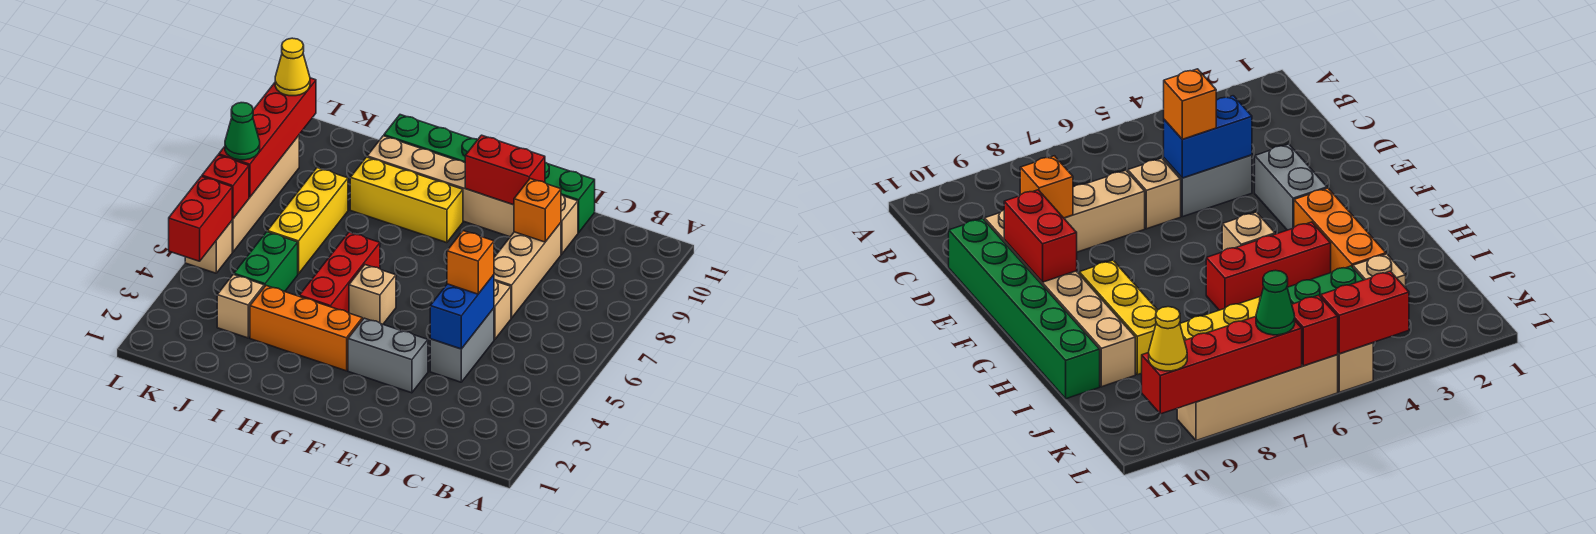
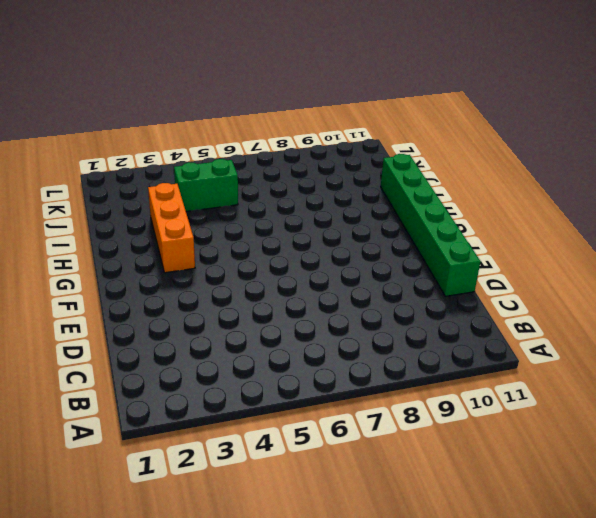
none -> grey brick D4:D5 level 1
none -> tan brick D6 level 1
none -> tan brick D7:D9 level 1

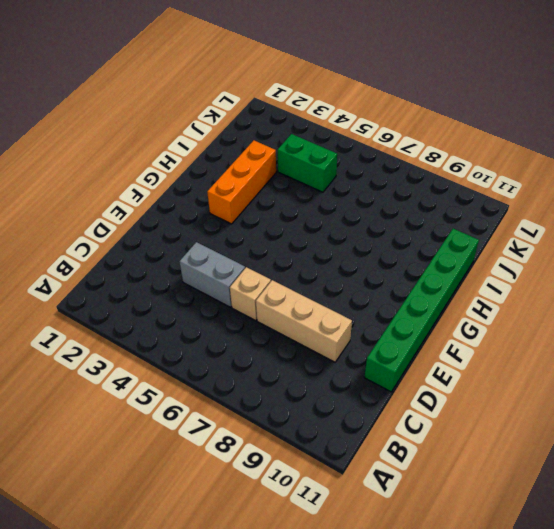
none -> tan brick D10:I10 level 1
none -> grey brick E3:F3 level 1
none -> tan brick G5 level 1

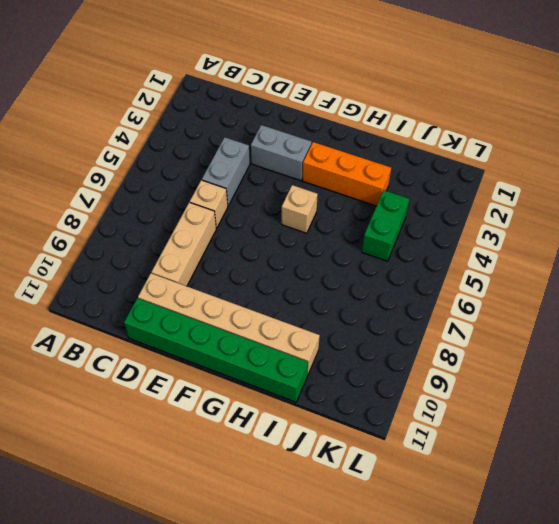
none -> yellow brick G9:I9 level 1
none -> red brick H4:H6 level 1
none -> tan brick J3 level 1

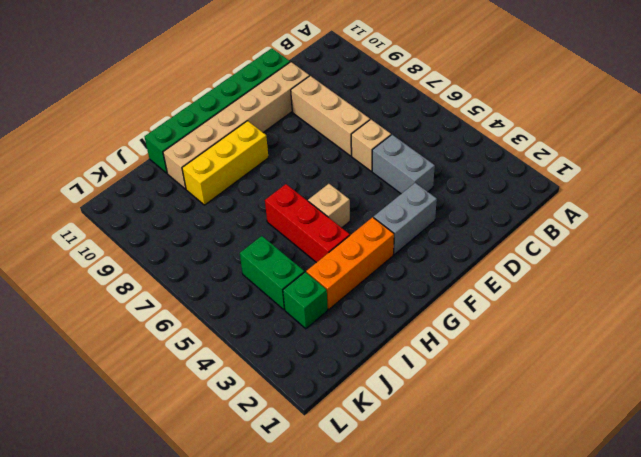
green brick J3 level 1 -> tan brick J3 level 1
none -> yellow brick J6:J8 level 1
none -> tan brick L5 level 1
none -> tan brick L6:L9 level 1

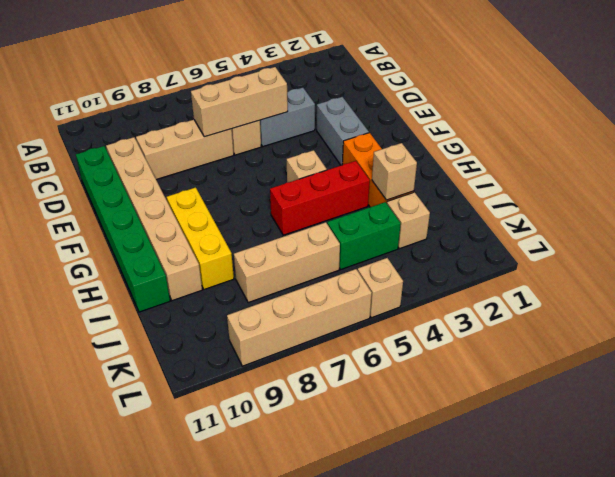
tan brick D5:D7 level 2 -> blue brick D4:D5 level 2
tan brick I3 level 2 -> none
tan brick J6:J8 level 1 -> yellow brick J6:J8 level 1
none -> orange brick D9 level 2
none -> red brick E10:F10 level 2
none -> red brick L4:L5 level 2

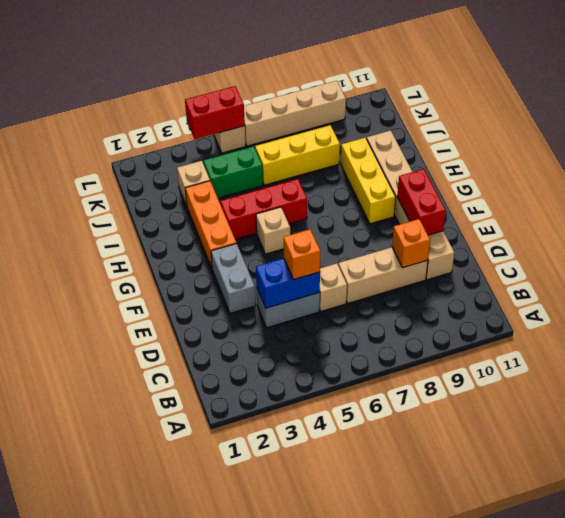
none -> green brick D11:I11 level 1
none -> red brick L6 level 2
none -> red brick L7:L10 level 2

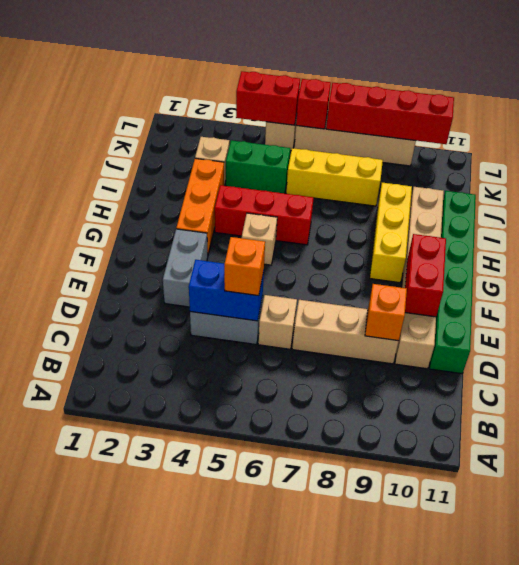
none -> green cone L7 level 3
none -> yellow cone L10 level 3

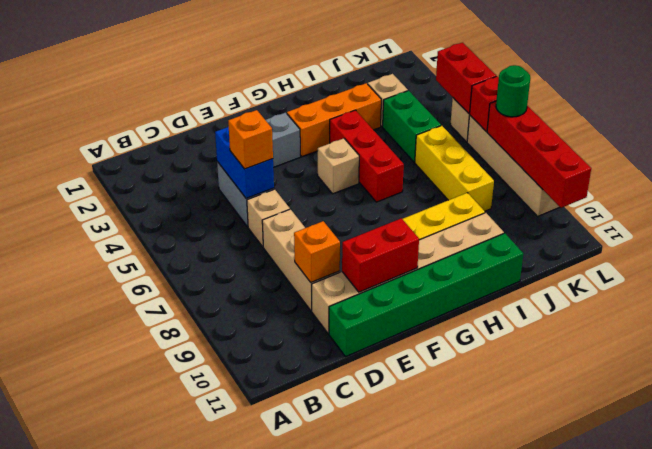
green round brick L7 level 3 -> green cone L7 level 3
none -> yellow cone L10 level 3

